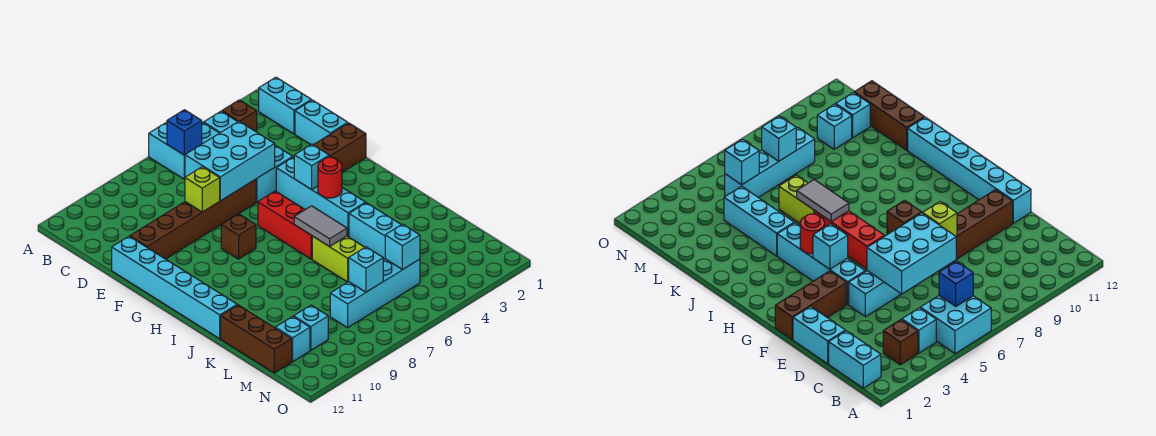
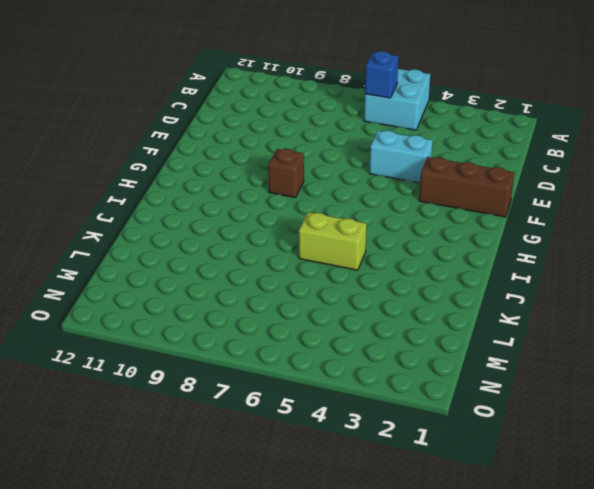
lime brick J5:J6 level 1 -> lime brick J6:K6 level 1
none -> cyan brick B1:C1 level 1
none -> brown brick B3 level 1
none -> cyan brick B4 level 1

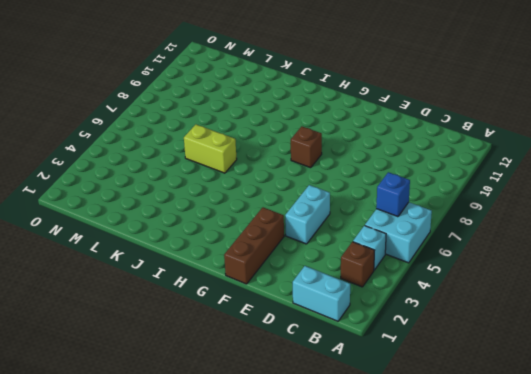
none -> cyan brick D1:E1 level 1
none -> brown brick E6:E11 level 1
none -> cyan brick E12:J12 level 1

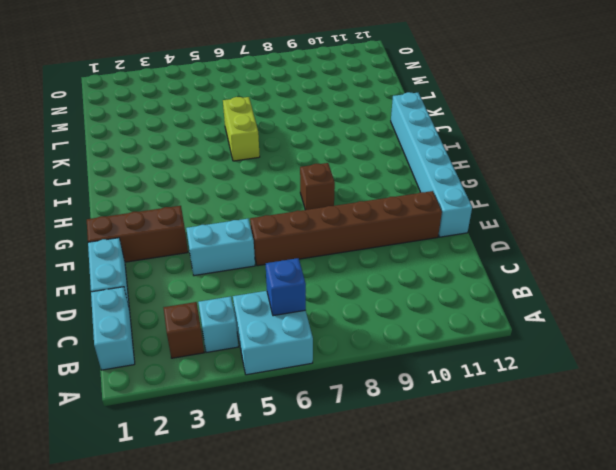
none -> cyan brick F4:I4 level 1
none -> red brick G6:I6 level 1
none -> cyan brick J4:L4 level 1

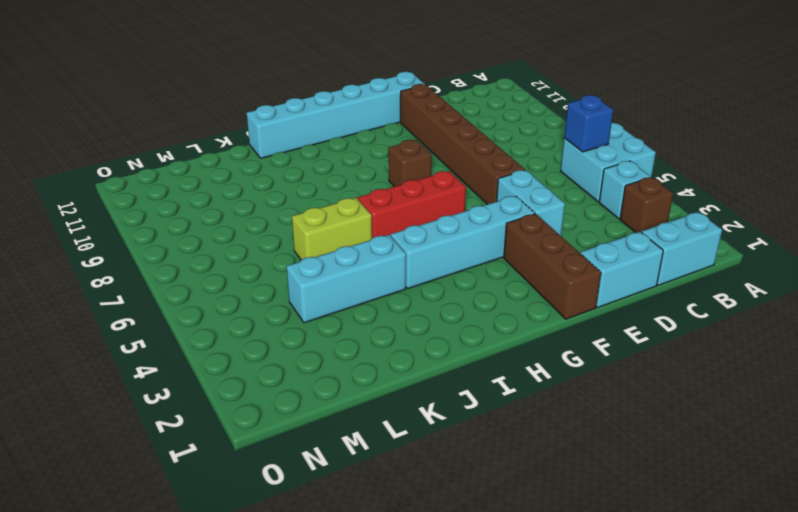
none -> brown brick K12:M12 level 1
none -> cyan brick M5:M8 level 1
none -> cyan brick M10 level 1

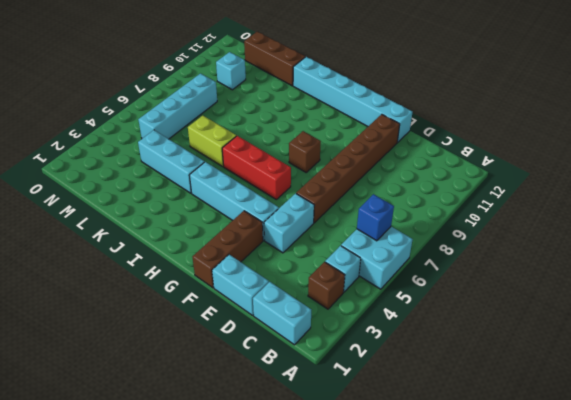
none -> cyan brick M11 level 1
none -> cyan brick D5:E7 level 2
none -> lime brick E8 level 2

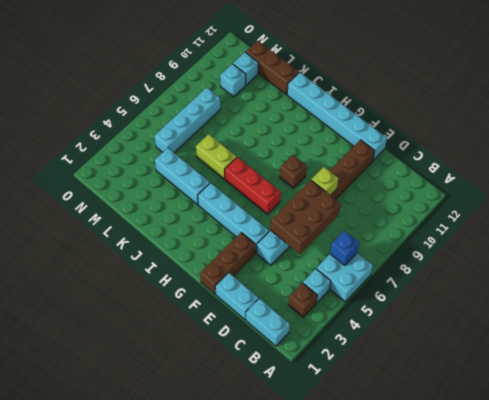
brown brick D5:E7 level 2 -> cyan brick D5:E7 level 2
none -> cyan brick G4 level 2
none -> red round brick H4 level 2
none -> grey tile I6:J6 level 2

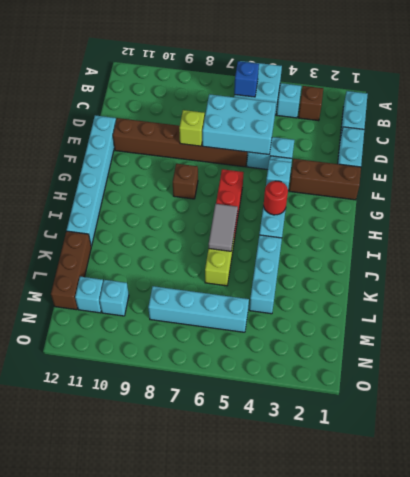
none -> cyan brick M5 level 2
none -> cyan brick M7 level 2

